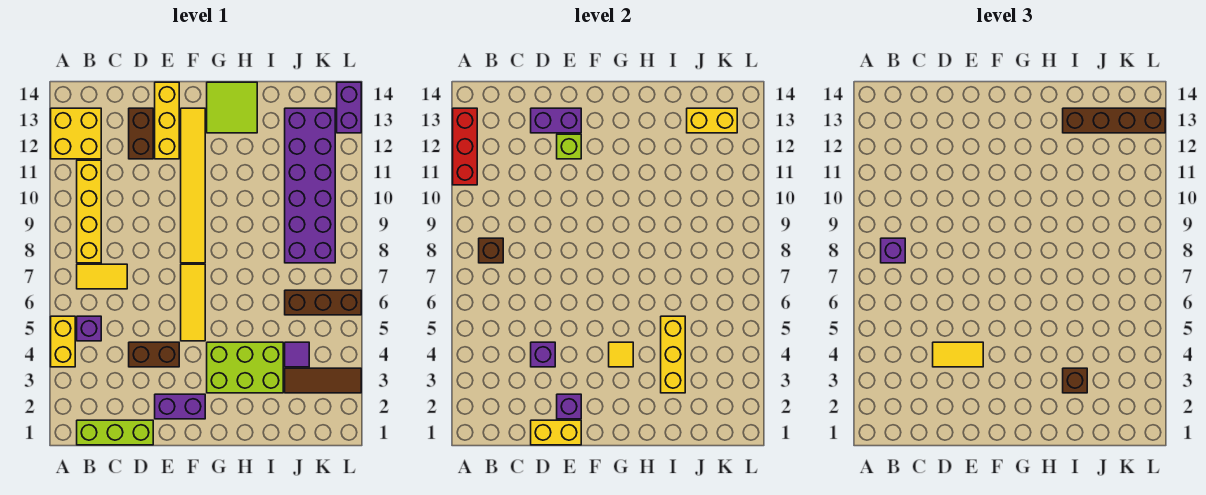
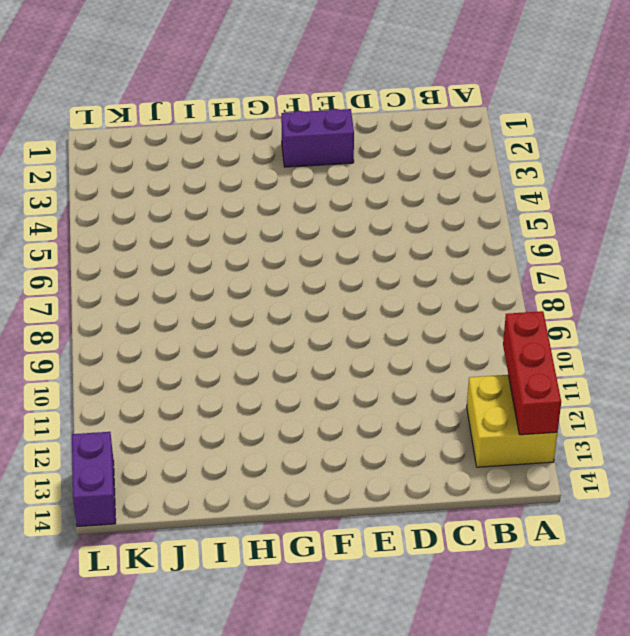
none -> yellow brick A4:A5 level 1
none -> lime brick B1:D1 level 1
none -> purple brick B5 level 1
none -> yellow tile B7:C7 level 1

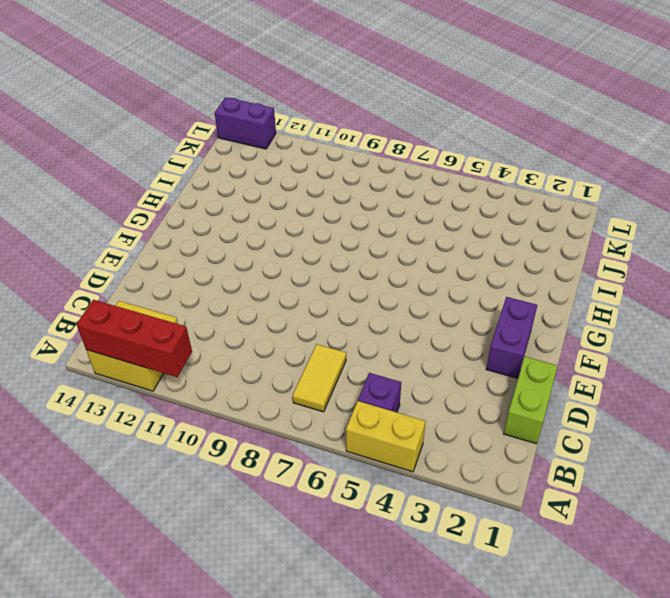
lime brick C1:D1 level 1 -> lime brick B1:D1 level 1
none -> yellow brick B8:B11 level 1
none -> brown brick D4:E4 level 1
none -> brown brick D12:D13 level 1
none -> yellow brick E12:E14 level 1

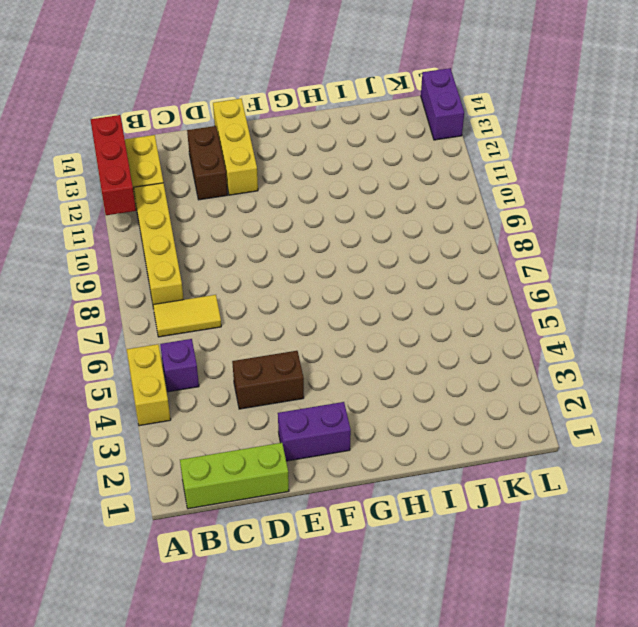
none -> yellow tile F5:F7 level 1
none -> yellow tile F8:F13 level 1
none -> lime brick G3:I4 level 1
none -> lime tile G13:H14 level 1

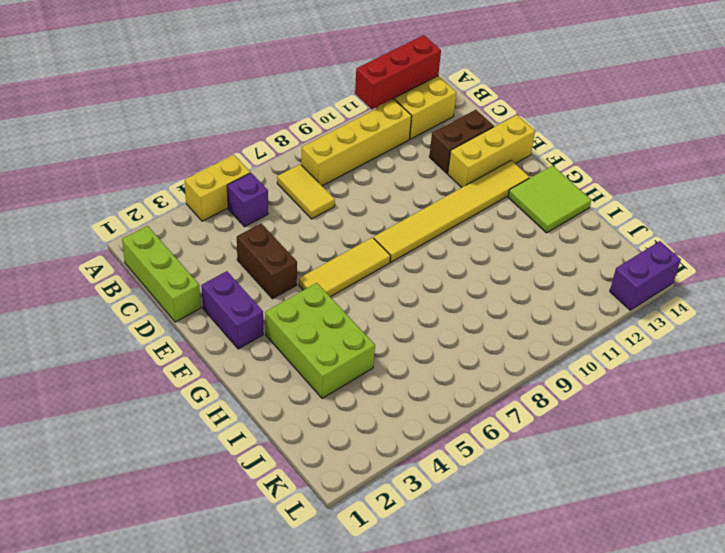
none -> brown tile J3:L3 level 1
none -> purple tile J4 level 1
none -> brown brick J6:L6 level 1
none -> purple brick J8:K13 level 1

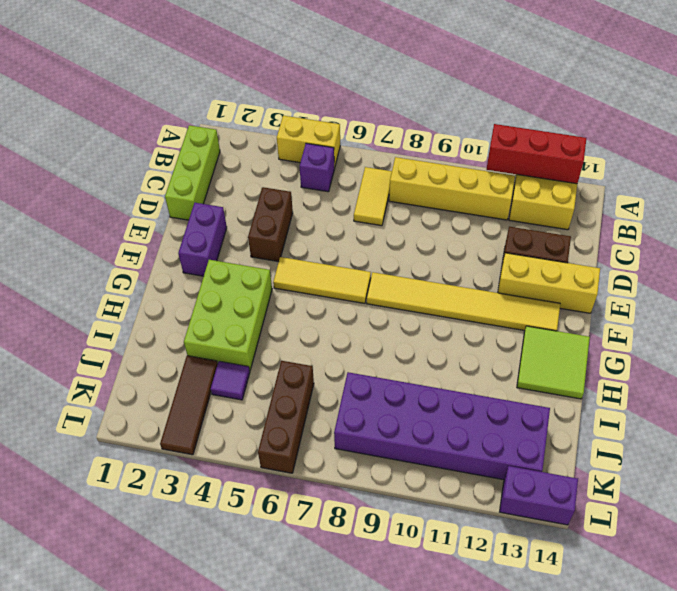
none -> brown brick B8 level 2
none -> yellow brick D1:E1 level 2
none -> purple brick D4 level 2
none -> purple brick D13:E13 level 2

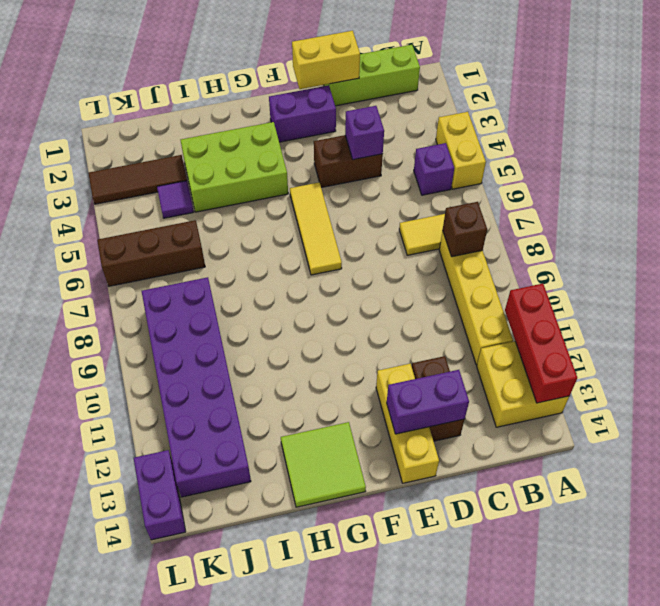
none -> yellow tile F8:F13 level 1
none -> purple brick E2 level 2
none -> lime brick E12 level 2
none -> yellow tile G4 level 2

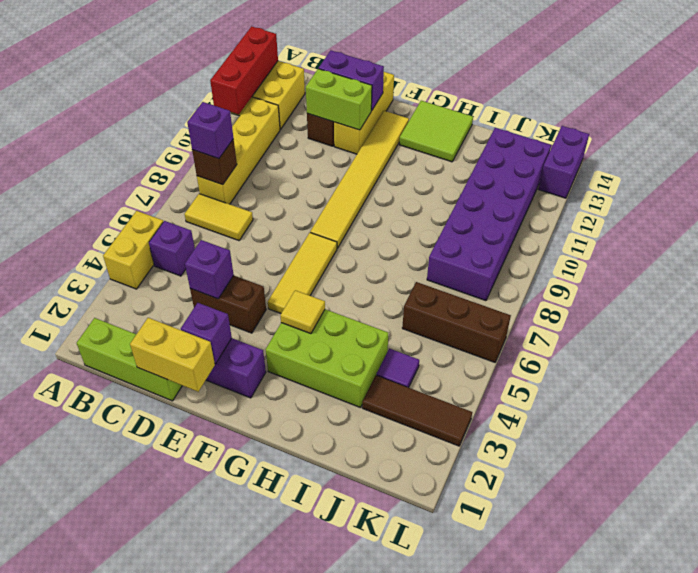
lime brick D12:E12 level 2 -> lime brick E12 level 2
none -> yellow brick I3:I5 level 2
none -> yellow brick J13:K13 level 2
none -> yellow tile D4:E4 level 3
none -> brown brick I3 level 3

